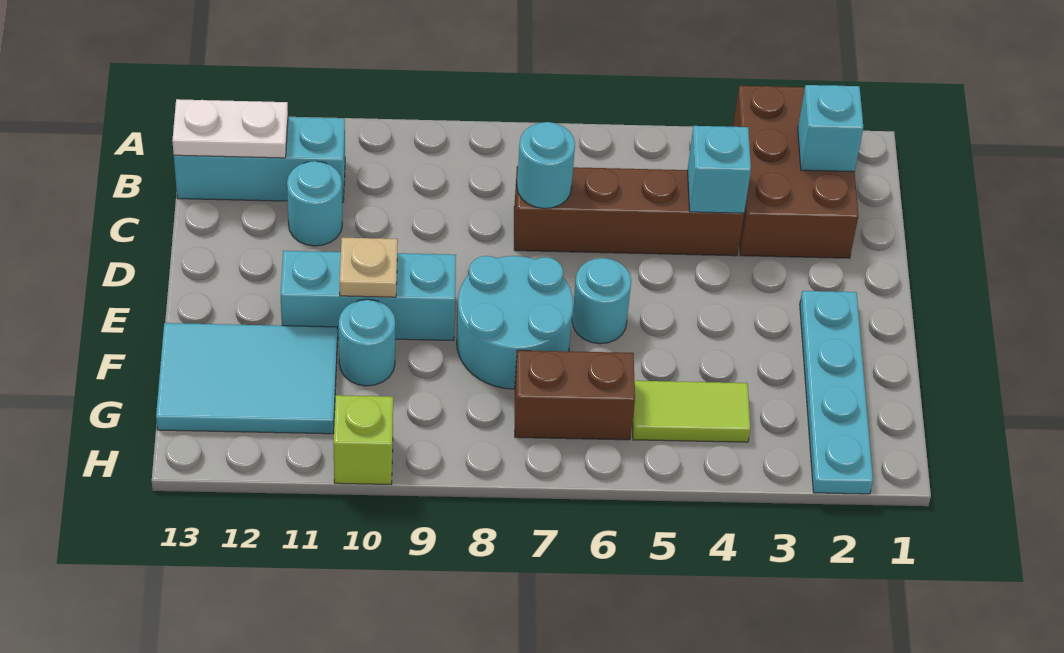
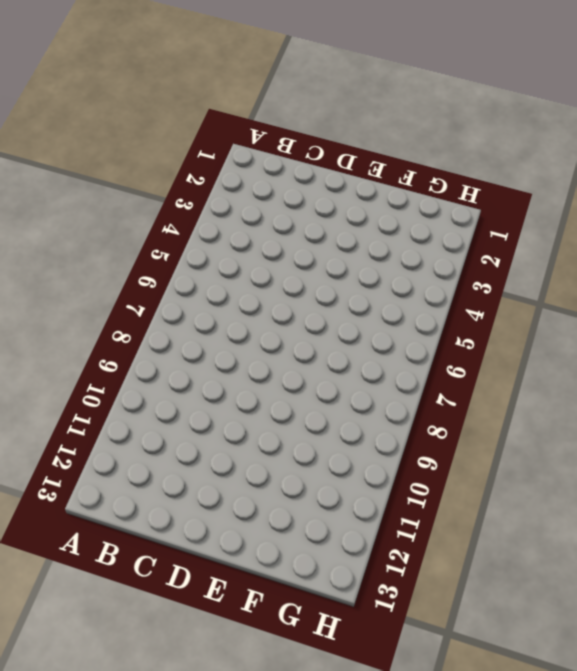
none -> brown brick A2:C3 level 1
none -> cyan brick B11:B13 level 1
none -> brown brick C4:C7 level 1

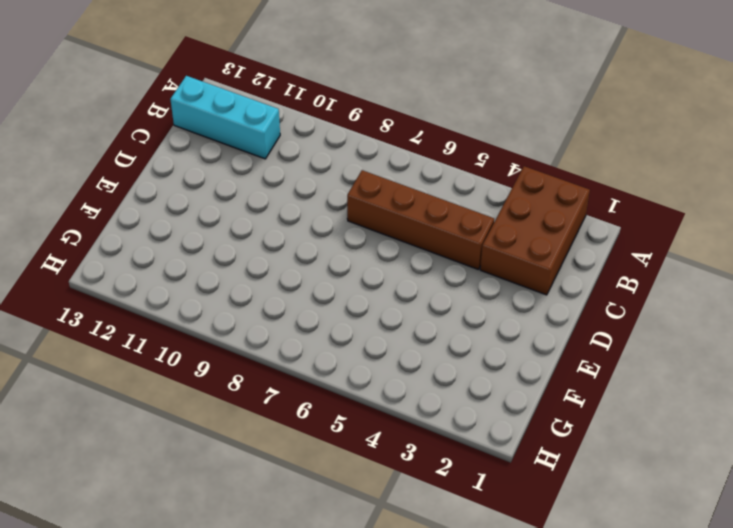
none -> cyan round brick C11 level 1
none -> cyan plate E2:H2 level 1
none -> cyan round brick E6 level 1

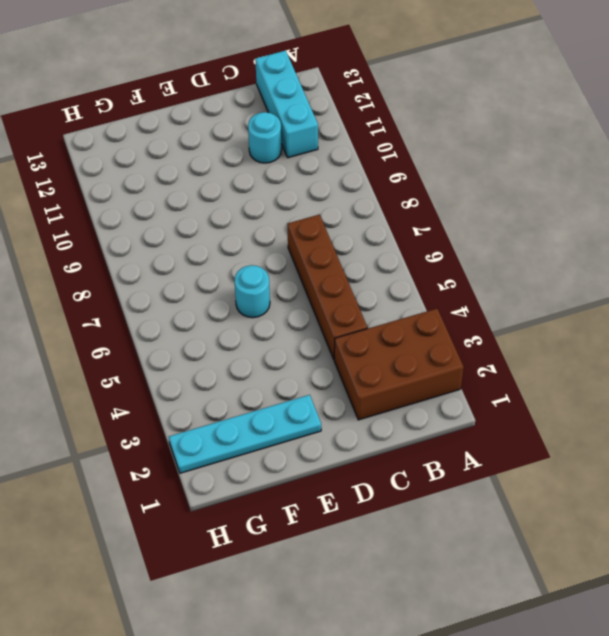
none -> cyan round brick E7:F8 level 1
none -> cyan brick E9:E11 level 1
none -> cyan round brick F10 level 1

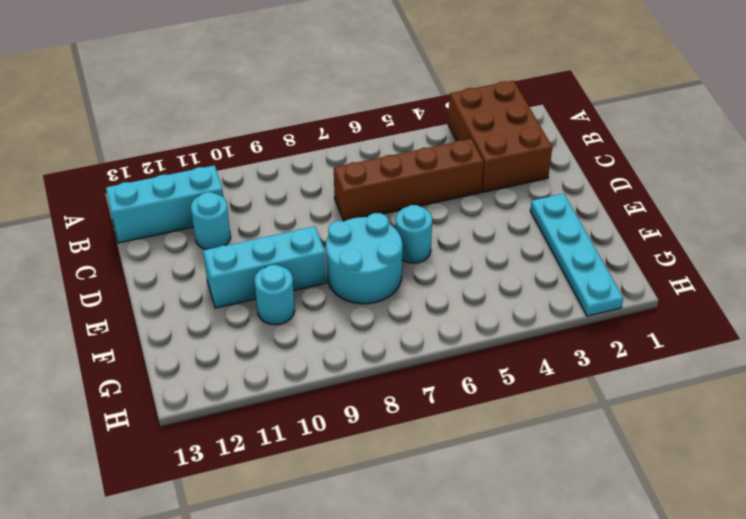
none -> cyan tile F11:G13 level 1
none -> lime tile G4:G5 level 1
none -> brown brick G6:G7 level 1

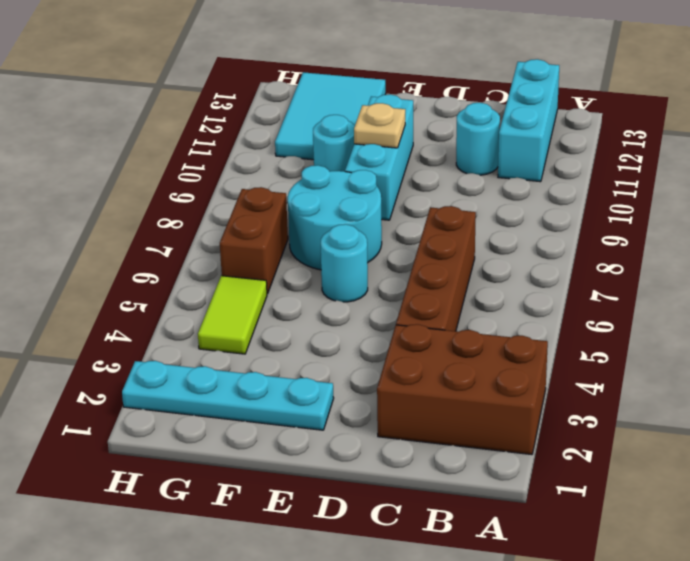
none -> lime brick H10 level 1
none -> cyan brick B2 level 2
none -> white plate B12:B13 level 2

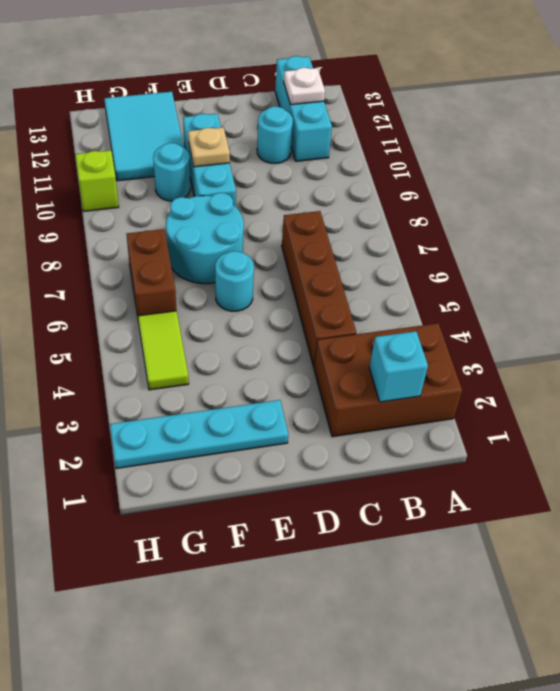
white plate B12 level 2 -> white plate B12:B13 level 2
none -> cyan brick C4 level 2
none -> cyan round brick C7 level 2

